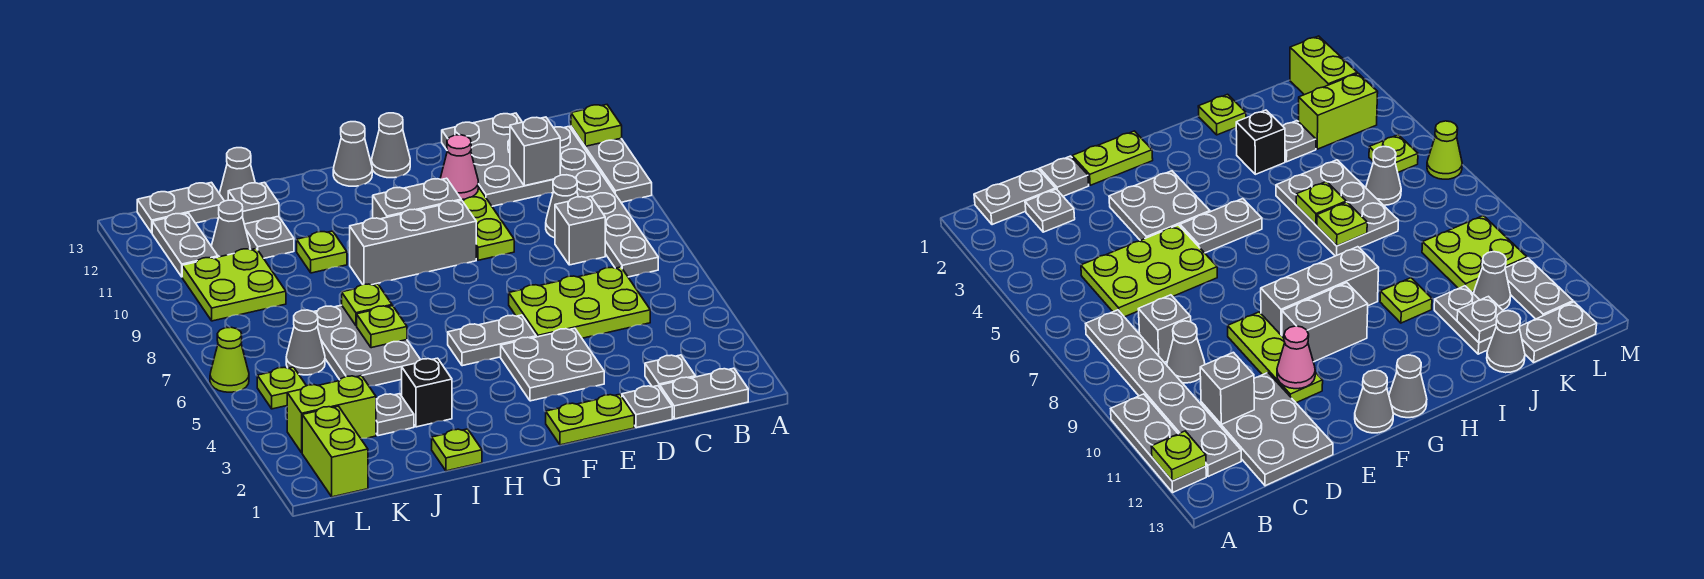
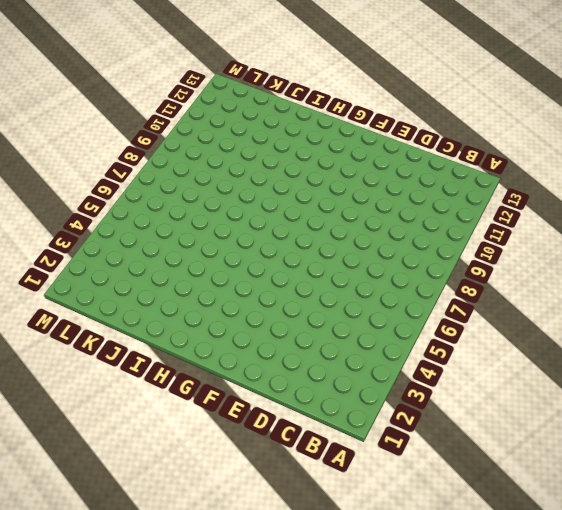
none -> grey plate A10:A12 level 1
none -> grey plate B1:C1 level 1
none -> grey plate B7:B12 level 1
none -> grey plate C2 level 1

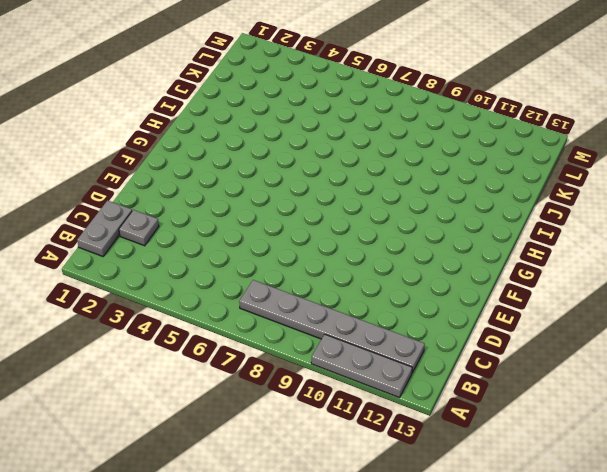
none -> lime plate C5:E6 level 1
none -> grey brick C8 level 1
none -> grey cone C9 level 1
none -> grey plate C11:D13 level 1

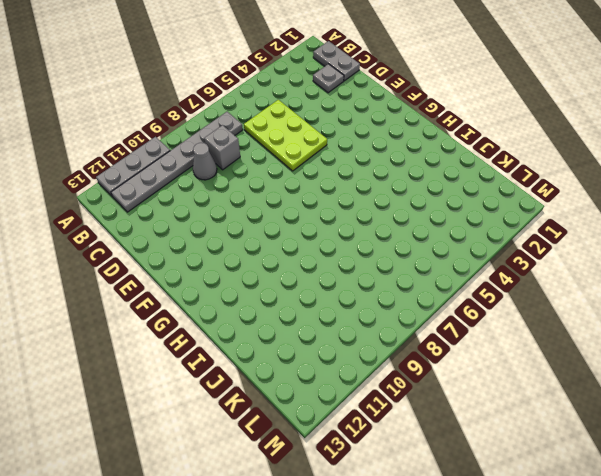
none -> grey plate C11:D13 level 1
none -> grey plate D1 level 1
none -> lime plate E1:F1 level 1
none -> grey plate E3:F4 level 1

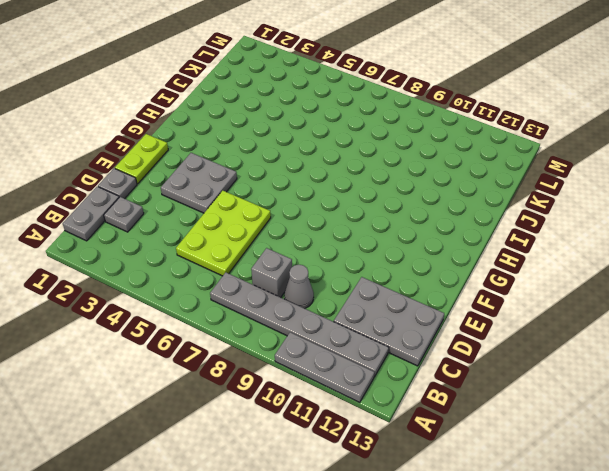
none -> lime plate E9:E11 level 1
none -> grey plate F5:G5 level 1
none -> grey brick F9:H9 level 1
none -> grey brick F10:G10 level 1

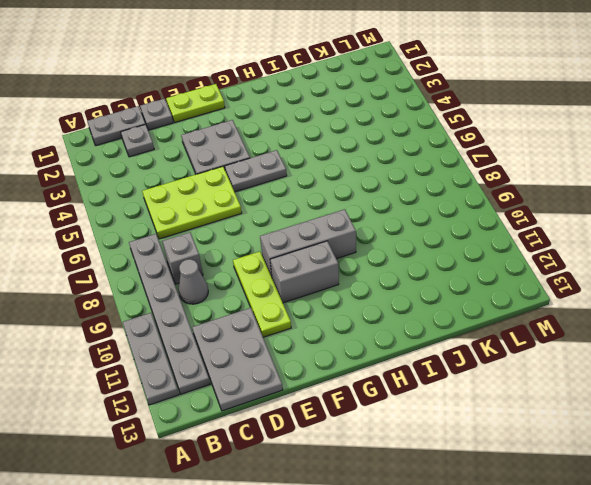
none -> grey cone F13 level 1
none -> grey cone G13 level 1
none -> lime plate I1 level 1
none -> black brick I3 level 1

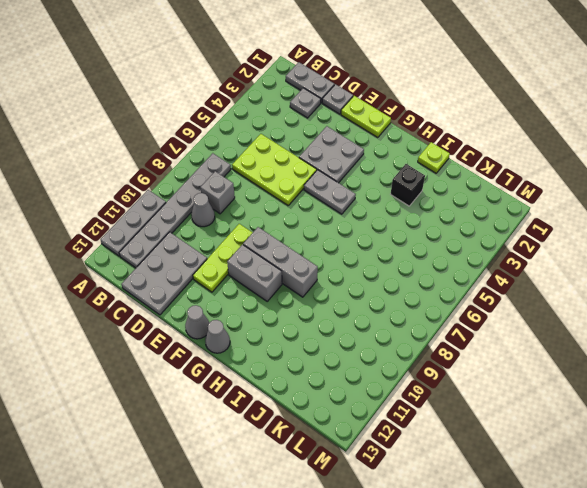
none -> grey plate I5:J7 level 1
none -> lime plate I10 level 1
none -> grey plate J3 level 1
none -> grey plate J11:J12 level 1

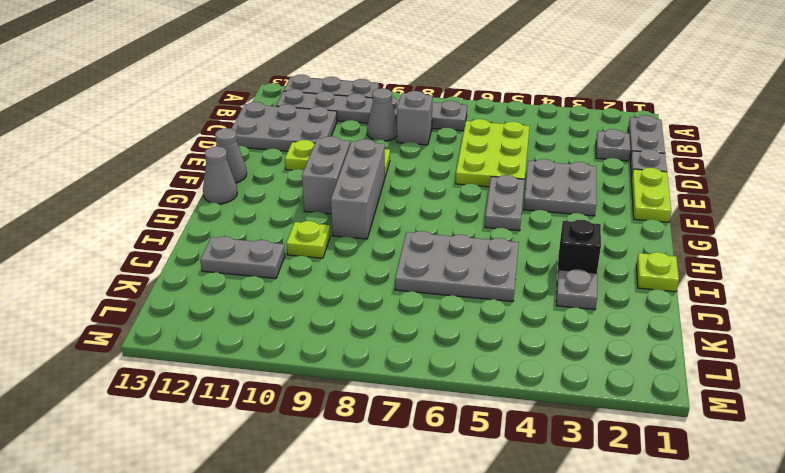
none -> grey cone J13 level 1
none -> lime brick K3:L3 level 1
none -> grey cone K6 level 1
none -> lime plate K9:L10 level 1

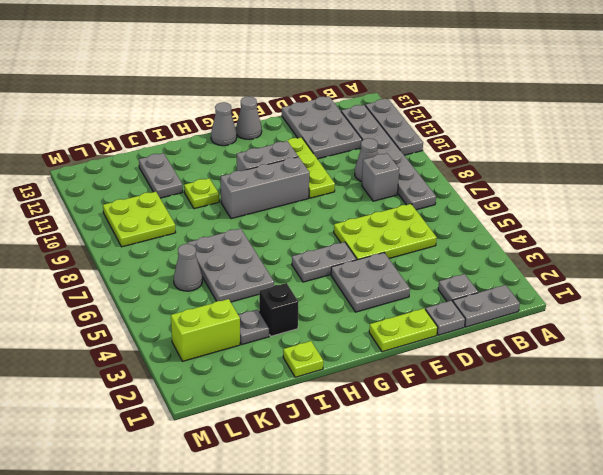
none -> grey cone J13 level 1
none -> grey cone K11 level 1
none -> grey plate K13:L13 level 1
none -> lime brick L1:L2 level 1

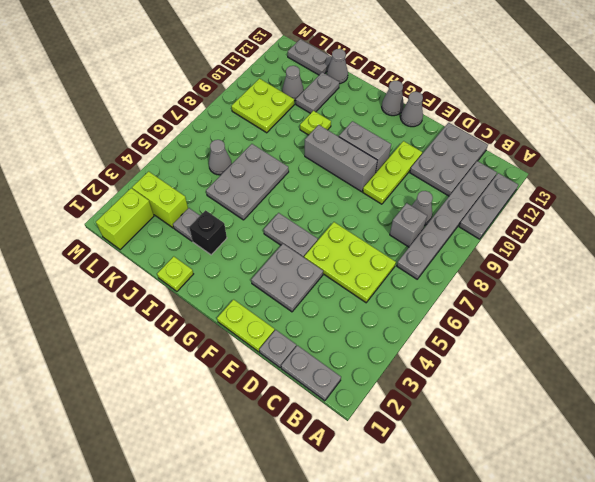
none -> grey plate C2 level 1
none -> lime plate L5 level 1
none -> grey plate L11:L12 level 1
none -> lime cone M6 level 1

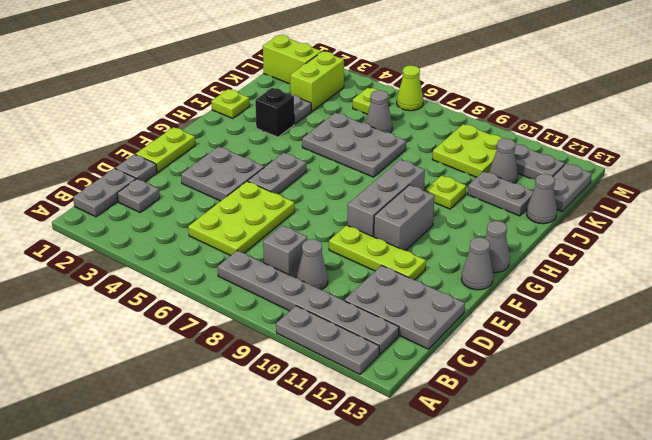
none -> lime plate A12 level 2
none -> grey brick C11 level 2
none -> pink cone E11 level 2
none -> lime plate I6 level 2

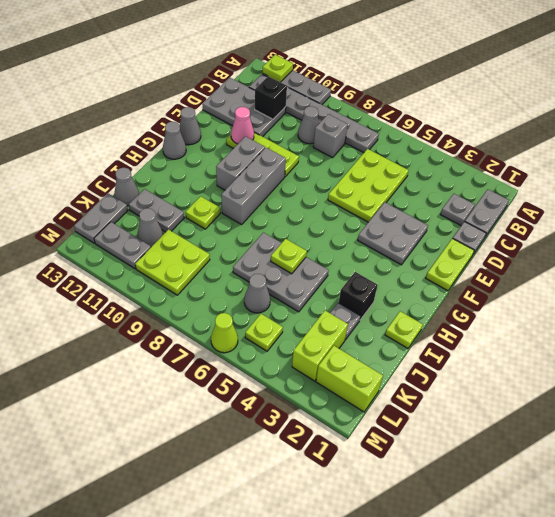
black brick C11 level 2 -> grey brick C11 level 2
none -> grey plate F5:G5 level 1
none -> lime plate I7 level 2
none -> grey plate J12 level 2

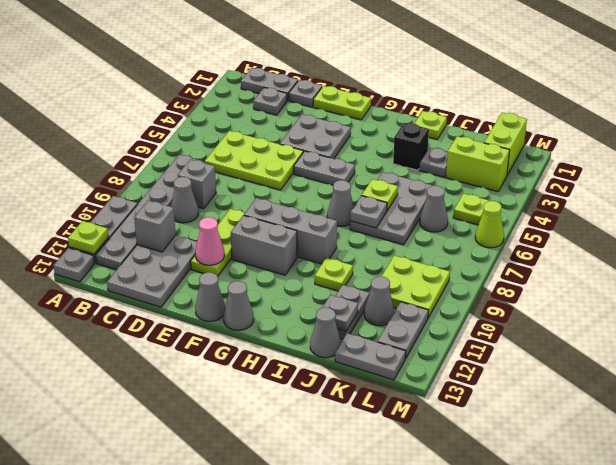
grey plate A13 level 1 -> none
grey cone H7 level 1 -> none
grey plate I7 level 2 -> lime plate I7 level 2

